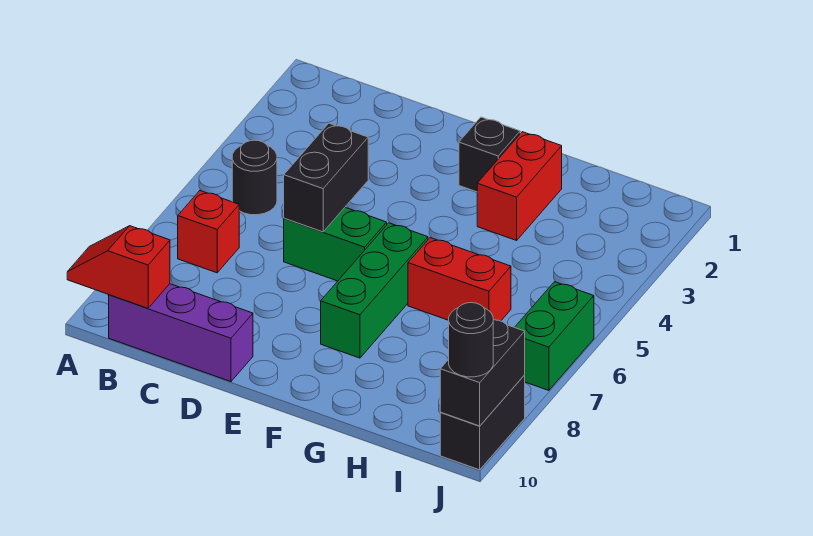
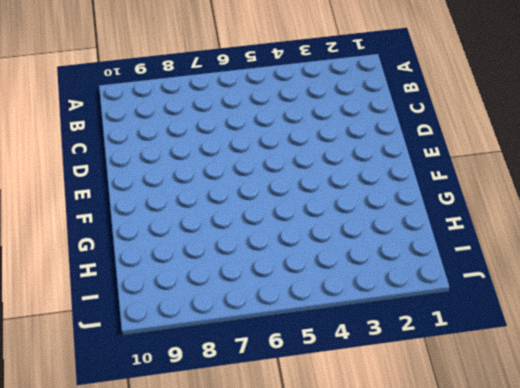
none -> black round brick B5 level 1
none -> red brick B7 level 1
none -> purple brick B10:D10 level 1

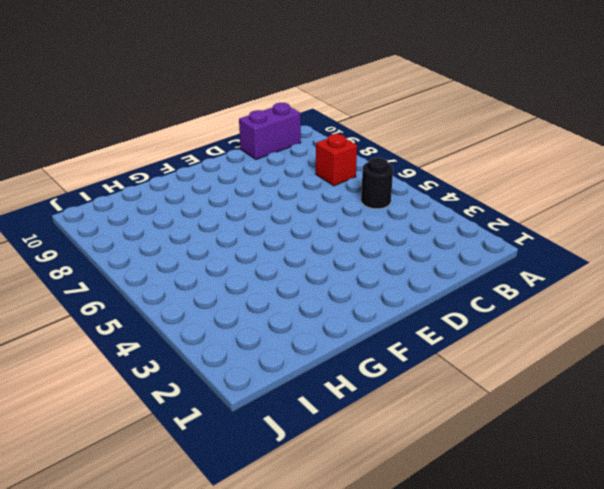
purple brick B10:C10 level 1 -> purple brick B10:D10 level 1
none -> green brick D6:E6 level 1
none -> black brick F2 level 1
none -> green brick F6:F8 level 1

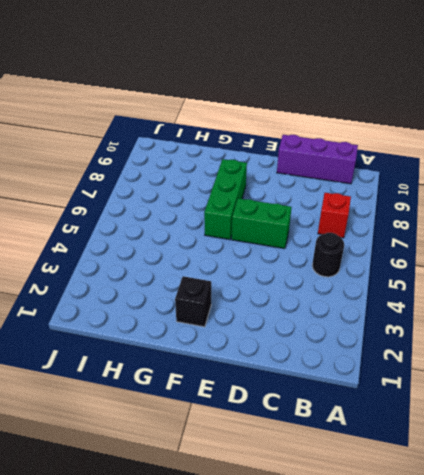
none -> red brick G2:G3 level 1
none -> red brick G6:H6 level 1
none -> green brick J6:J7 level 1

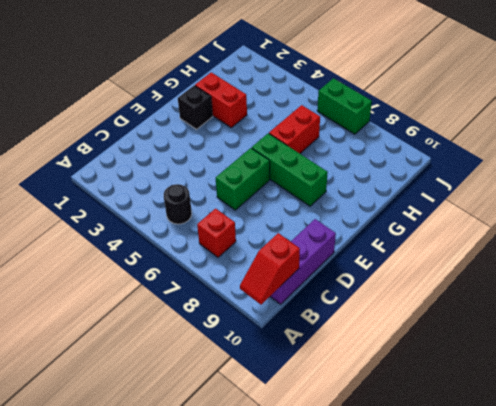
none -> black brick J9:J10 level 1
none -> black brick D5:D6 level 2
none -> black brick J9:J10 level 2

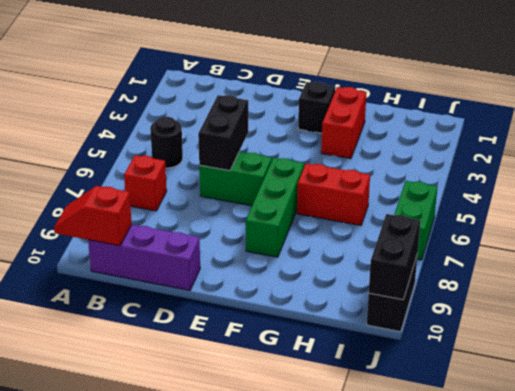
none -> black round brick J10 level 3

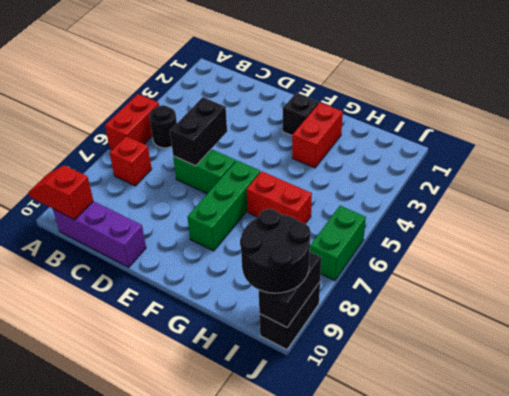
red brick A5:A6 level 1 -> none
black round brick I9:J10 level 3 -> black round brick J10 level 3

